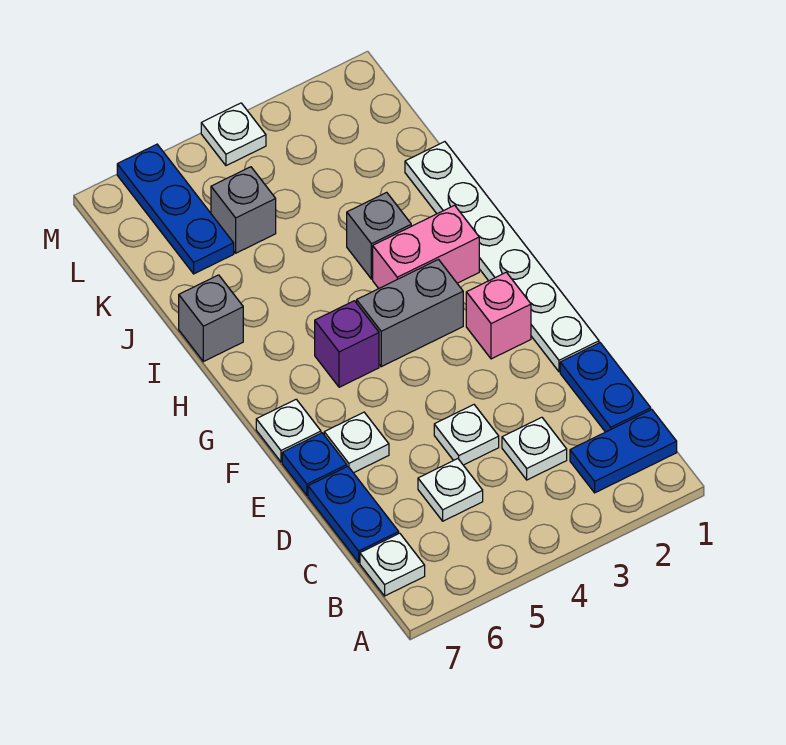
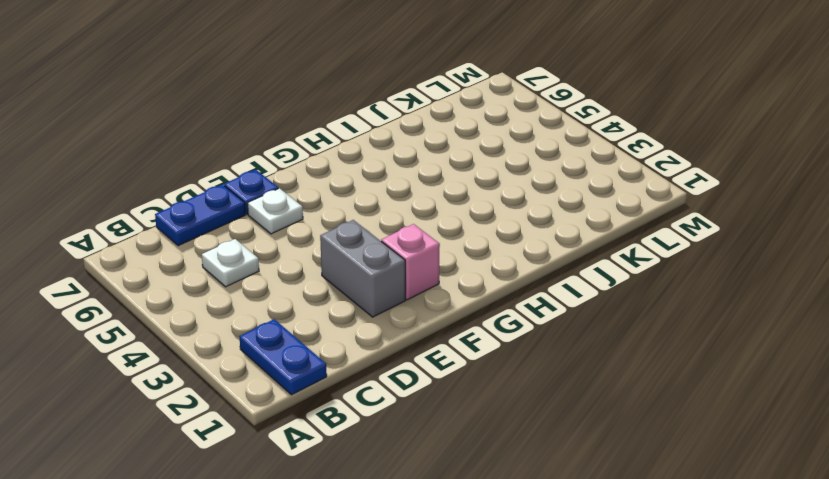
grey brick E2:E3 level 1 -> grey brick G3:G4 level 1
none -> white plate B7 level 1
none -> blue plate C1:D1 level 1
none -> white plate C3 level 1

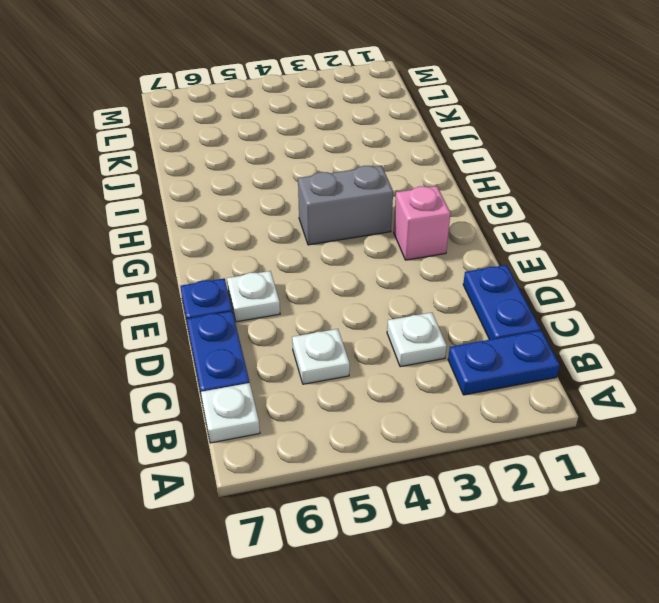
none -> white plate D4 level 1
none -> white plate E1:J1 level 1
none -> white plate F7 level 1

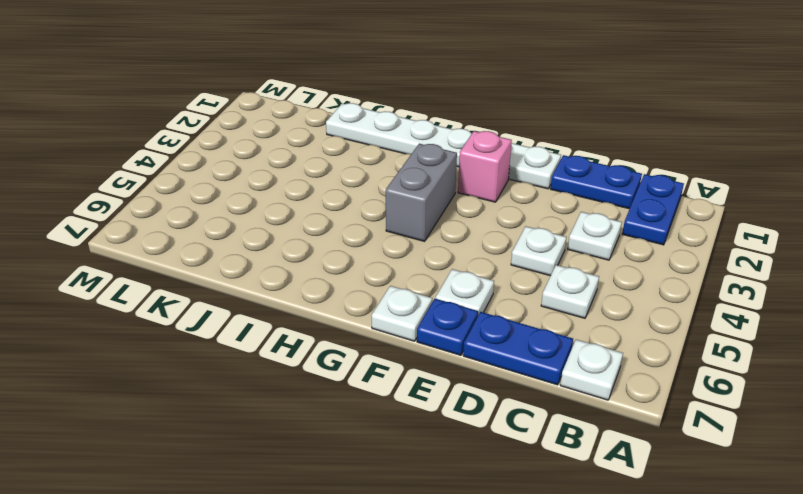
none -> purple brick G5 level 1
none -> pink brick H2:H3 level 1
none -> grey brick I3 level 1

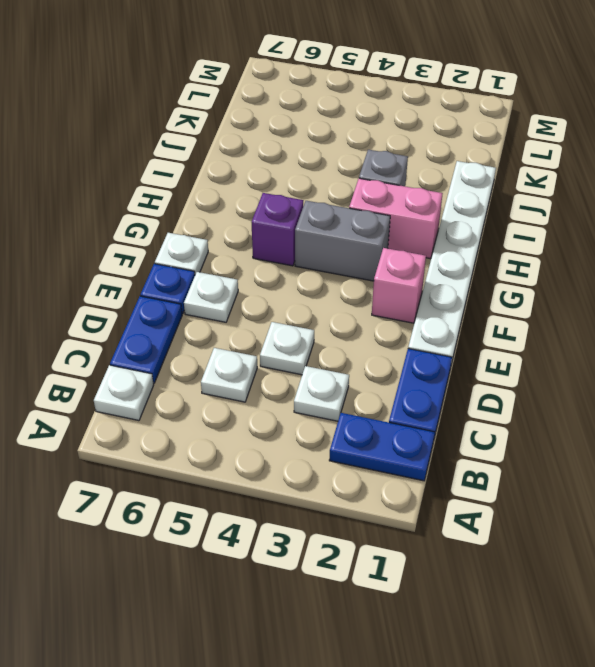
none -> grey brick I7 level 1
none -> grey brick K5 level 1
none -> blue plate K6:M6 level 1

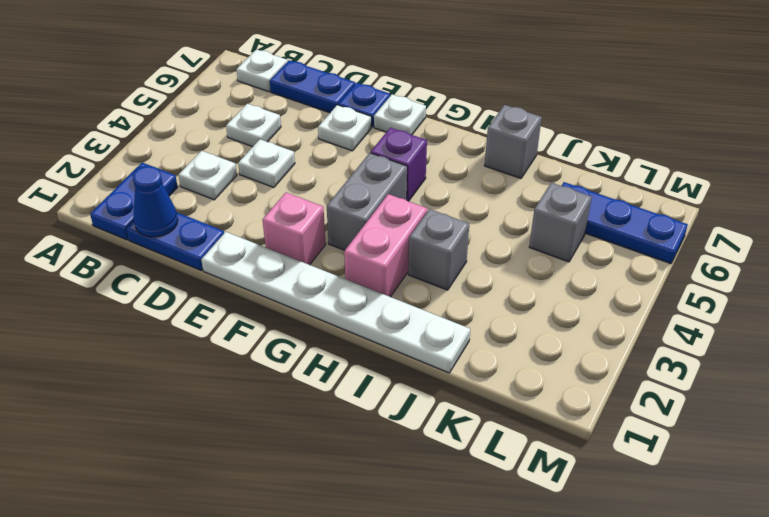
blue cone C1 level 2 -> none
none -> white plate M4 level 1

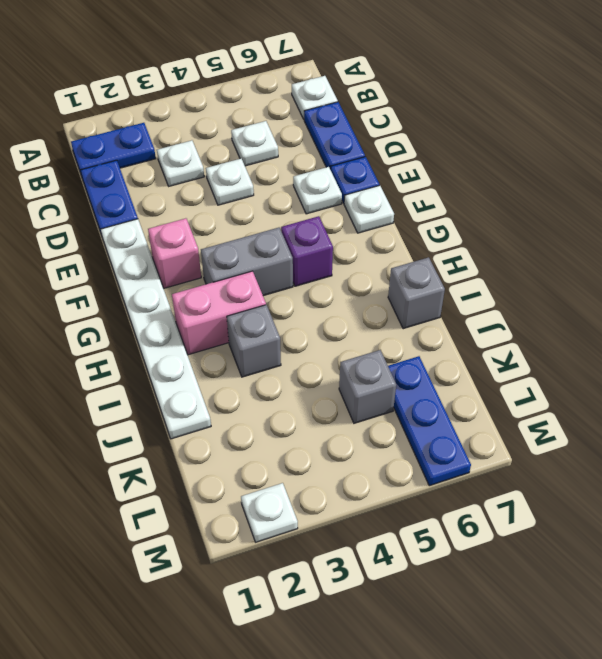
white plate M2 level 1 -> white plate M4 level 1

